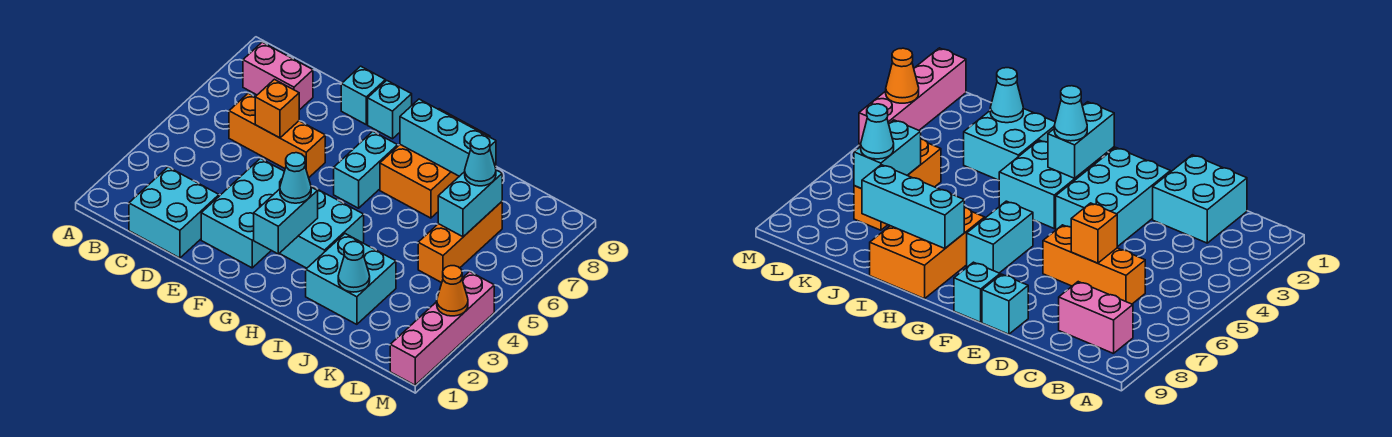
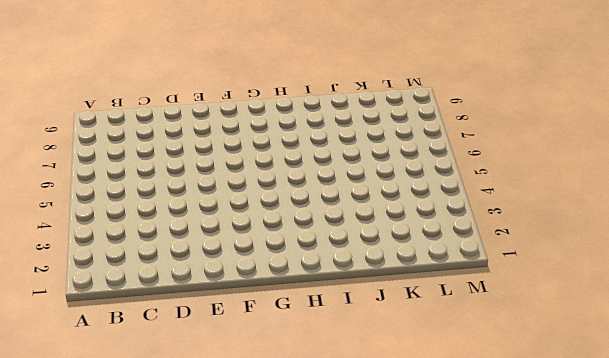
none -> pink brick B8:C8 level 1
none -> cyan brick C1:D2 level 1
none -> orange brick C6:E6 level 1

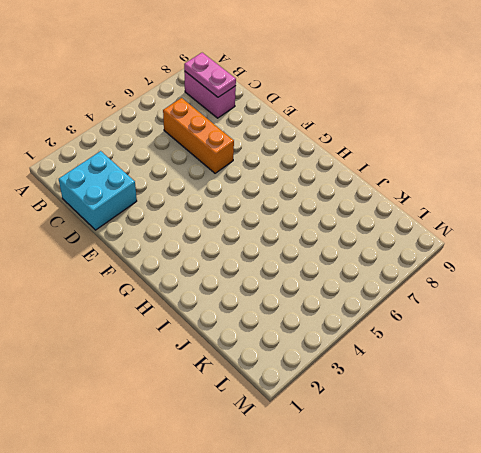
pink plate B8:C8 level 2 -> none
none -> cyan brick E2:F4 level 1
none -> cyan brick E9 level 1
none -> cyan brick F9 level 1

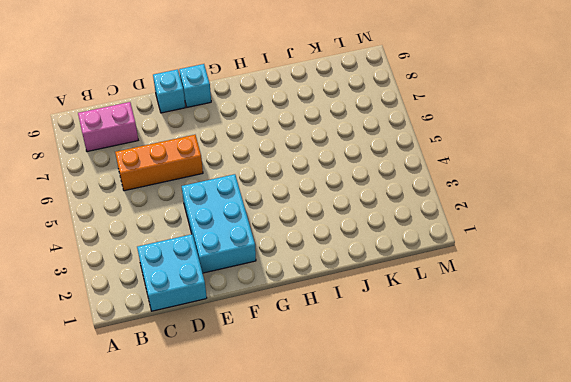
none -> cyan brick G3:H4 level 1
none -> cyan brick G6:G7 level 1
none -> orange brick H7:I9 level 1

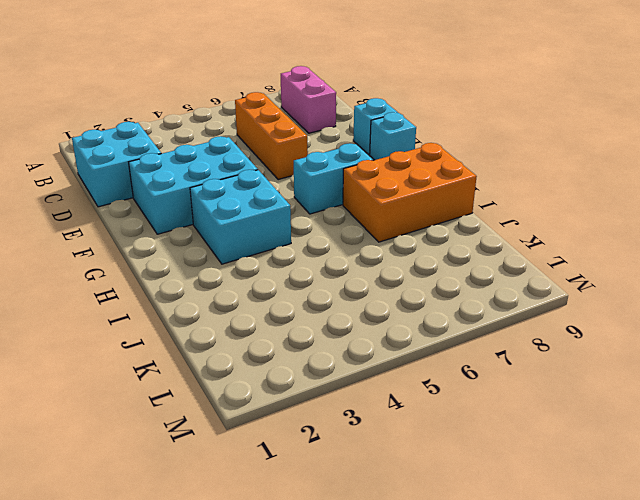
none -> cyan brick I2:J3 level 1
none -> orange brick K5:K7 level 1
none -> pink brick M1:M4 level 1

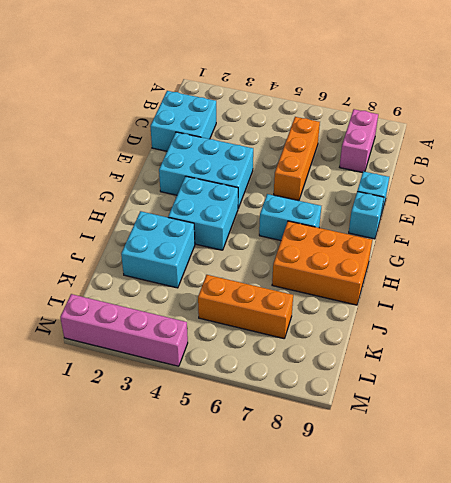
none -> orange brick D6 level 2
none -> cyan brick G2:G3 level 2
none -> cyan brick H8:J8 level 2

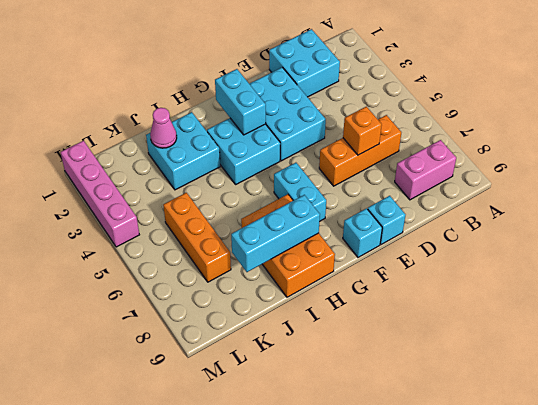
pink cone J2 level 2 -> cyan cone J2 level 2
none -> cyan brick K6:K7 level 2
none -> orange cone M3 level 2
none -> cyan cone G3 level 3

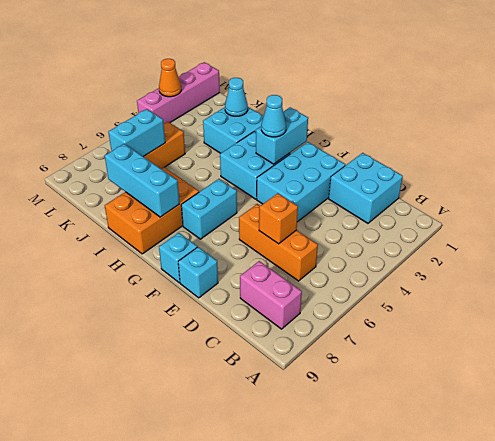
none -> cyan cone K7 level 3

